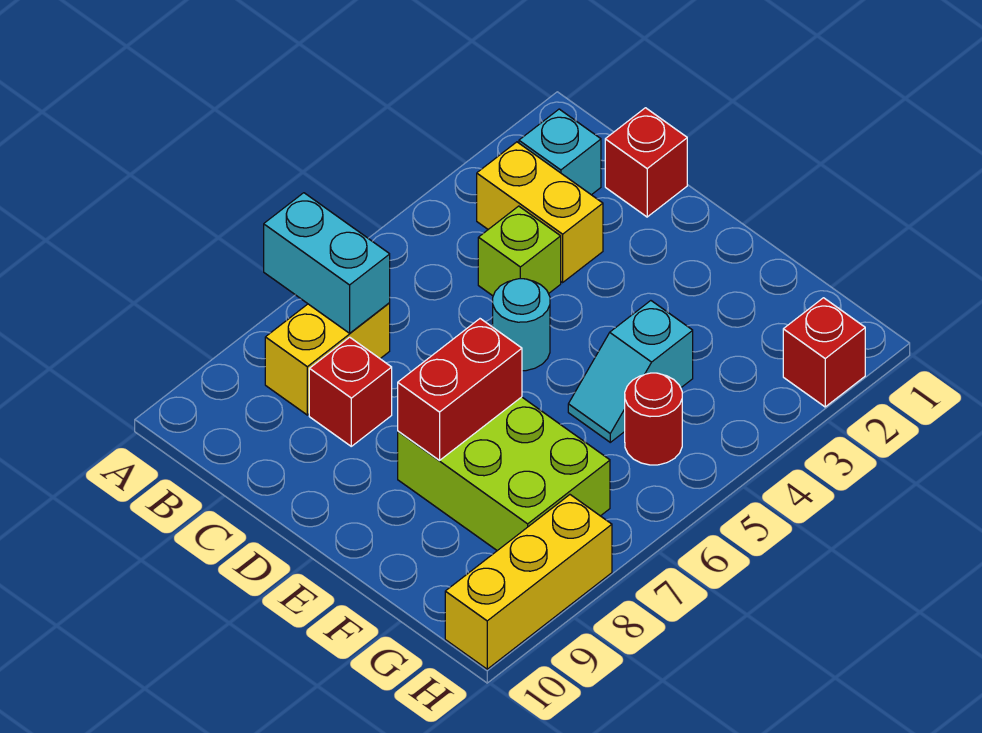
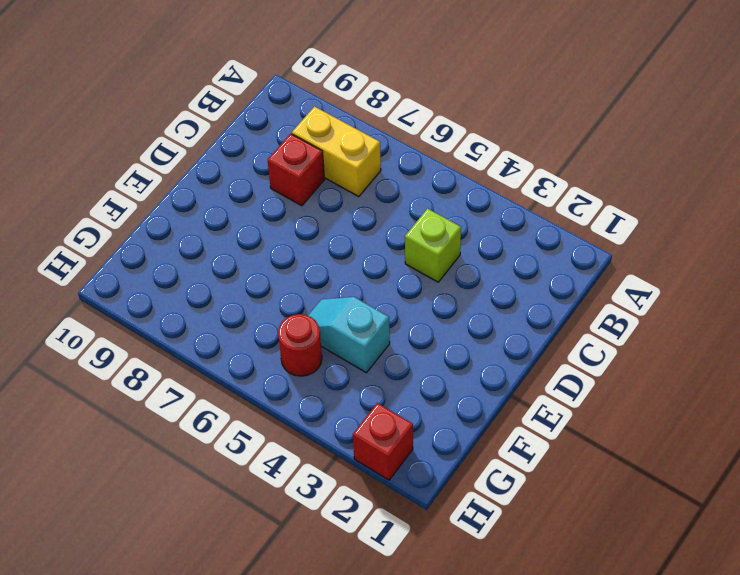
none -> cyan brick B2 level 1
none -> yellow brick B3:C3 level 1
none -> red brick C1 level 1

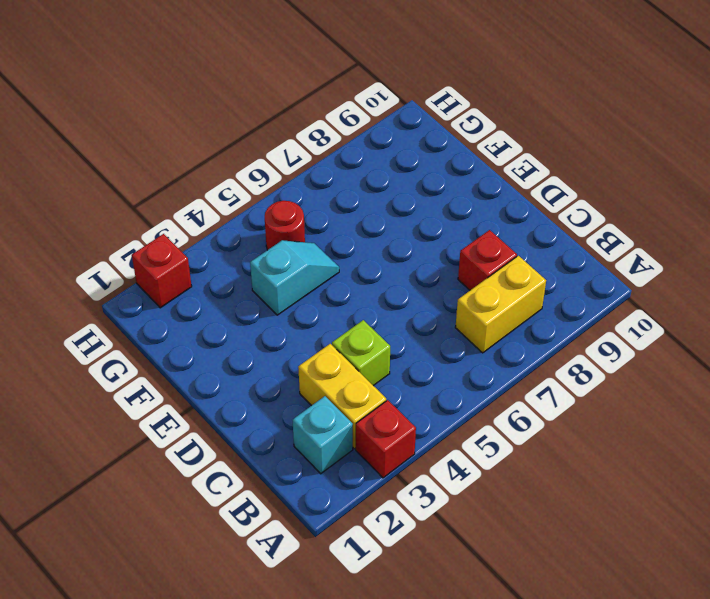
red brick A3 level 1 -> red brick C1 level 1
none -> cyan round brick D5 level 1
none -> lime brick E7:G8 level 1
none -> yellow brick H8:H10 level 1

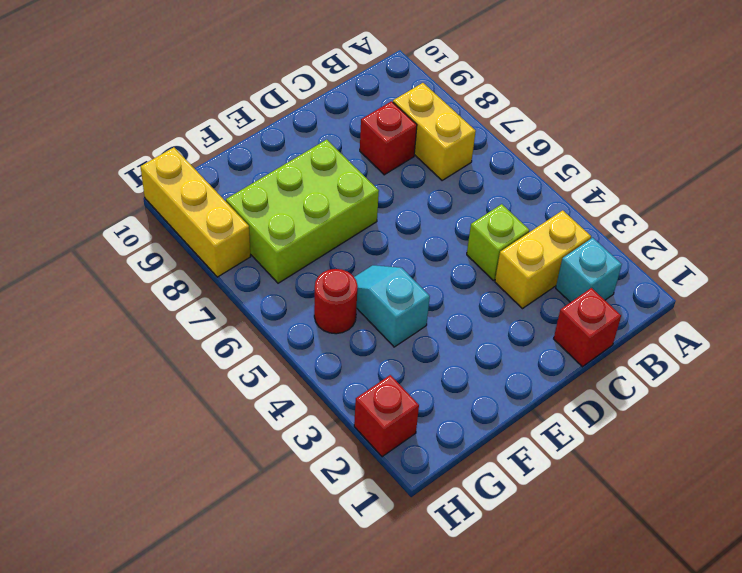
none -> cyan round brick D5 level 1
none -> cyan brick A7:B7 level 2
none -> red brick E7:E8 level 2

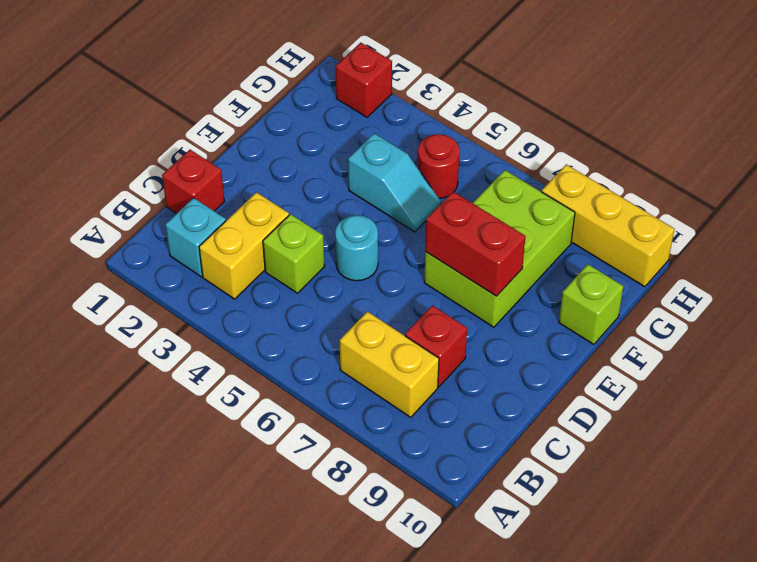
lime brick F10 level 1 -> none
none -> cyan brick A7:B7 level 2

